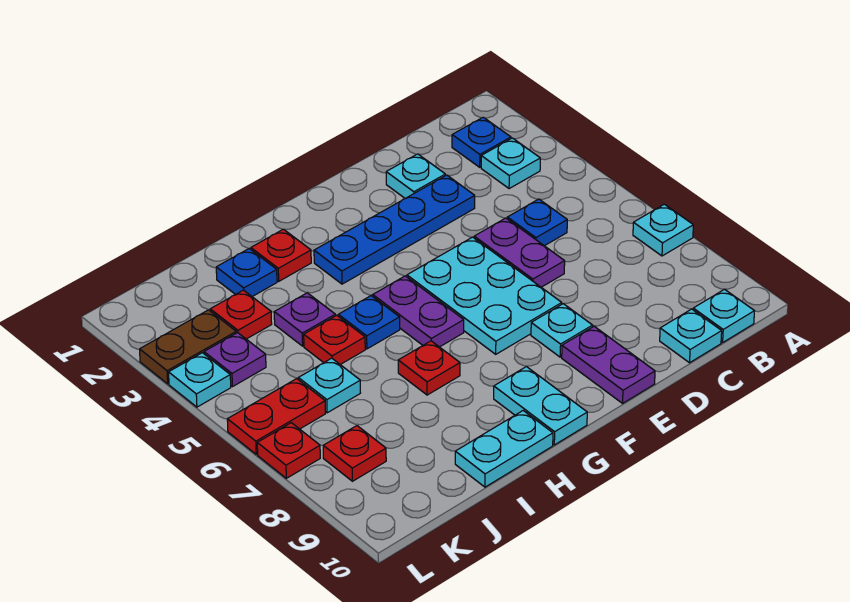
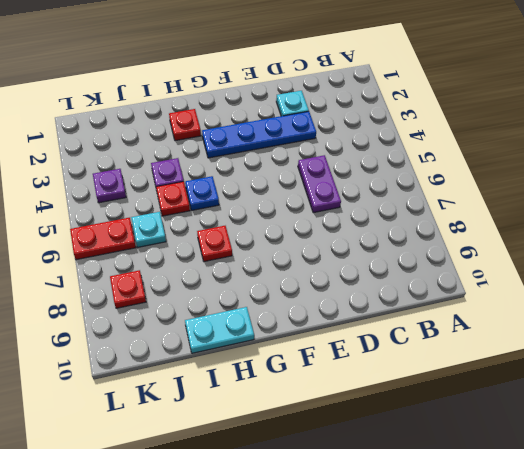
none -> cyan plate A7 level 1
none -> blue plate B2 level 1
none -> cyan plate B3 level 1

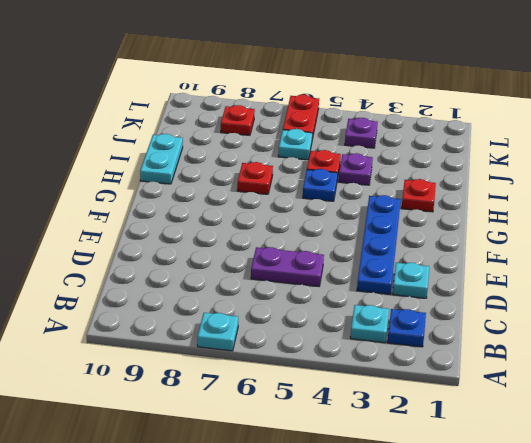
none -> cyan plate B10 level 1
none -> blue plate C5 level 1
none -> cyan plate C10 level 1

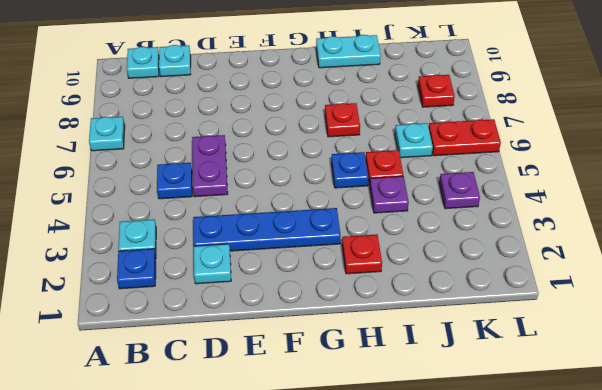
none -> cyan plate E5:F7 level 1
none -> cyan plate E8 level 1
none -> purple plate E9:E10 level 1

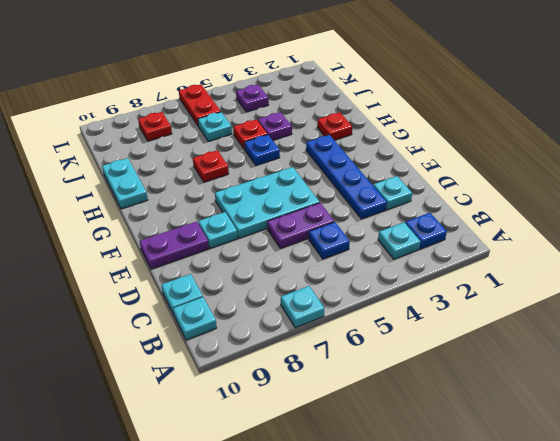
none -> purple plate G5:G6 level 1
none -> cyan plate G9:G10 level 1
none -> blue plate I2 level 1

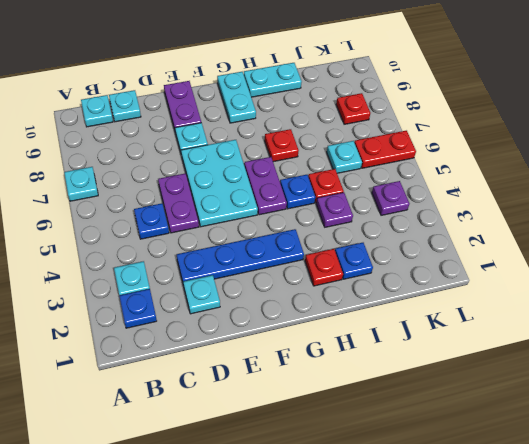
none -> red plate J3 level 1
none -> brown plate K3:L3 level 1
none -> cyan plate L4 level 1

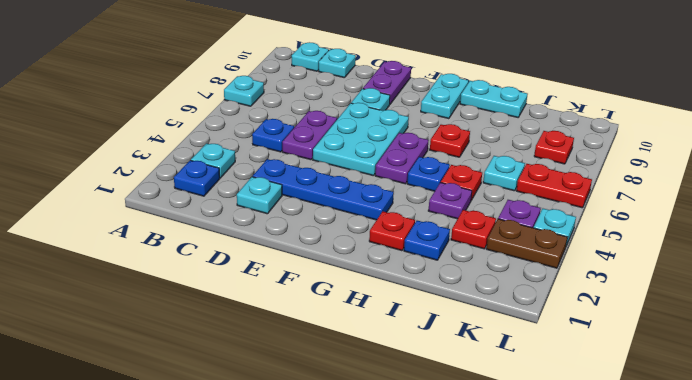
none -> red plate L7 level 1

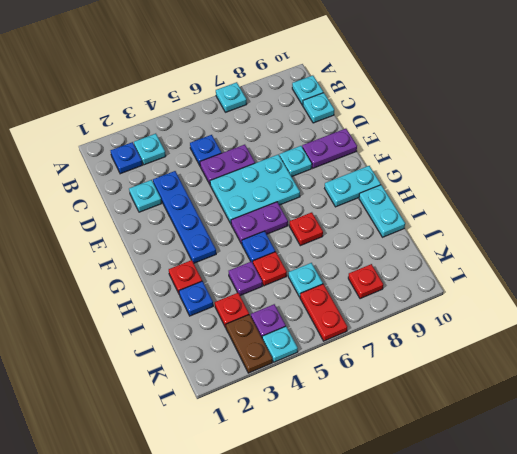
none -> red plate L7 level 1

